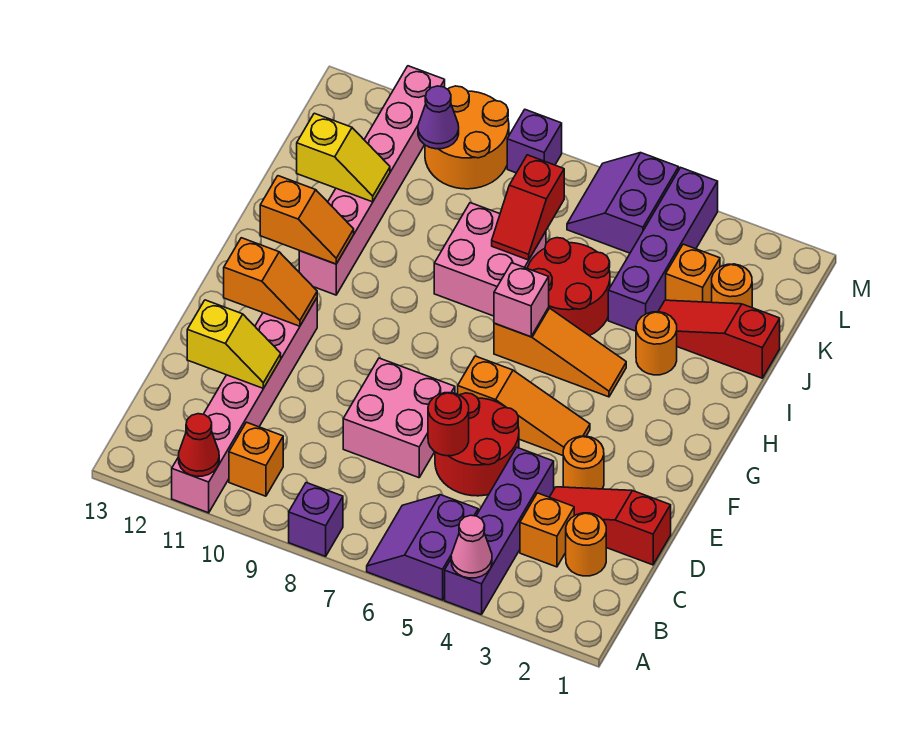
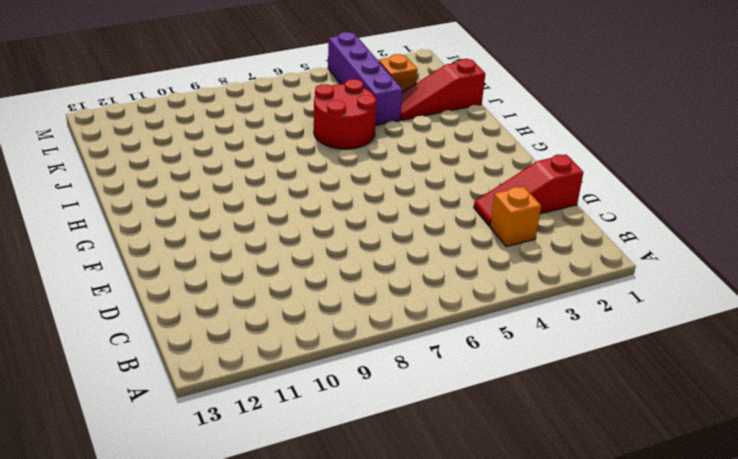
none -> purple brick A4:D4 level 1
none -> purple slope A5:B6 level 1 top 5
none -> purple brick A8 level 1
none -> pink brick A11:F11 level 1

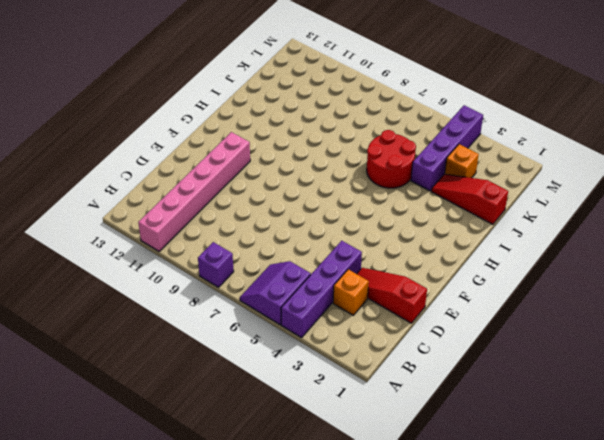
none -> orange brick B10 level 1
none -> orange round brick C2 level 1
none -> red round brick D5:E6 level 1
none -> pink brick D7:E8 level 1

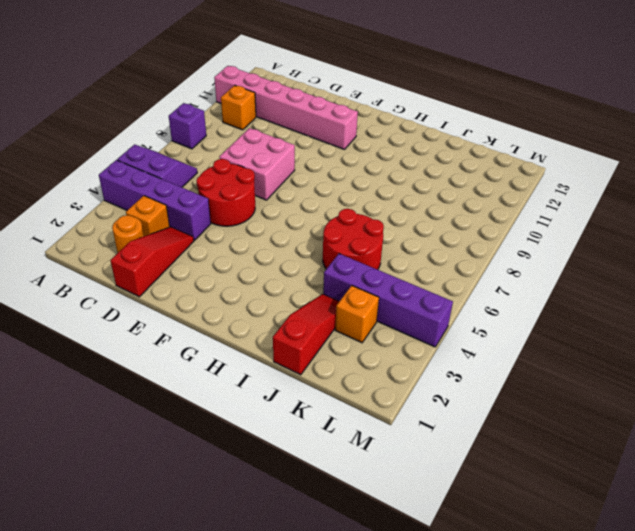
none -> orange round brick E3 level 1
none -> orange slope F4:F6 level 1 top 6
none -> orange slope H4:H6 level 1 top 6
none -> pink brick H11:M11 level 1

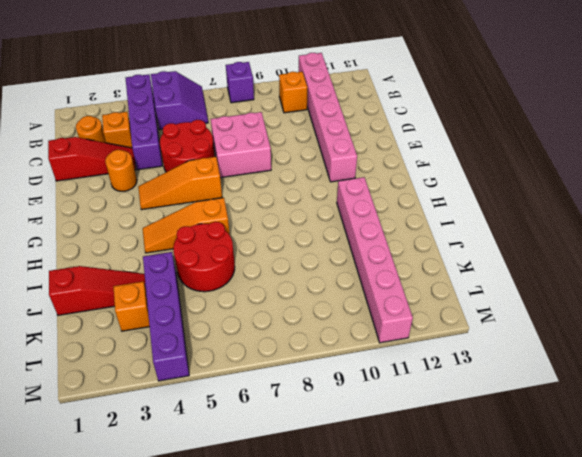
none -> orange round brick I3 level 1
none -> pink brick I7:J8 level 1
none -> orange round brick K2 level 1
none -> purple slope L5:M6 level 1 top 5

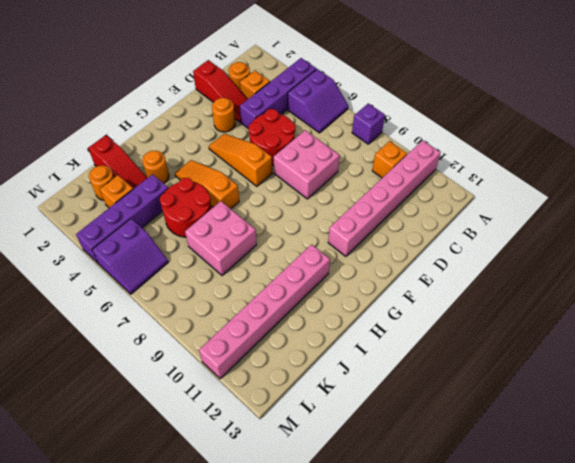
none -> orange round brick L9:M10 level 1
none -> purple brick M8 level 1
none -> pink cone A4 level 2
none -> red cone A11 level 2

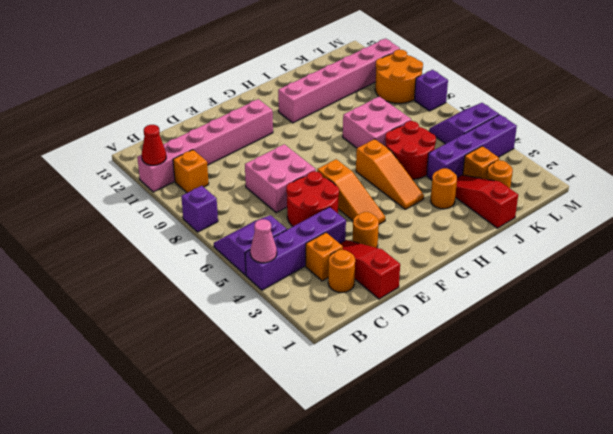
none -> red round brick D6 level 2
none -> yellow slope D11:D12 level 2 top 12
none -> orange slope F11:F12 level 2 top 12
none -> pink brick H6 level 2

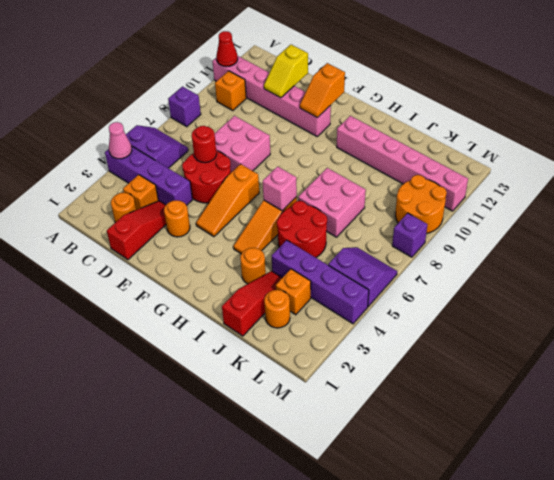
none -> orange slope H11:H12 level 2 top 12
none -> red slope J7:K7 level 2 top K
none -> yellow slope J11:J12 level 2 top 12
none -> purple cone L10 level 2

